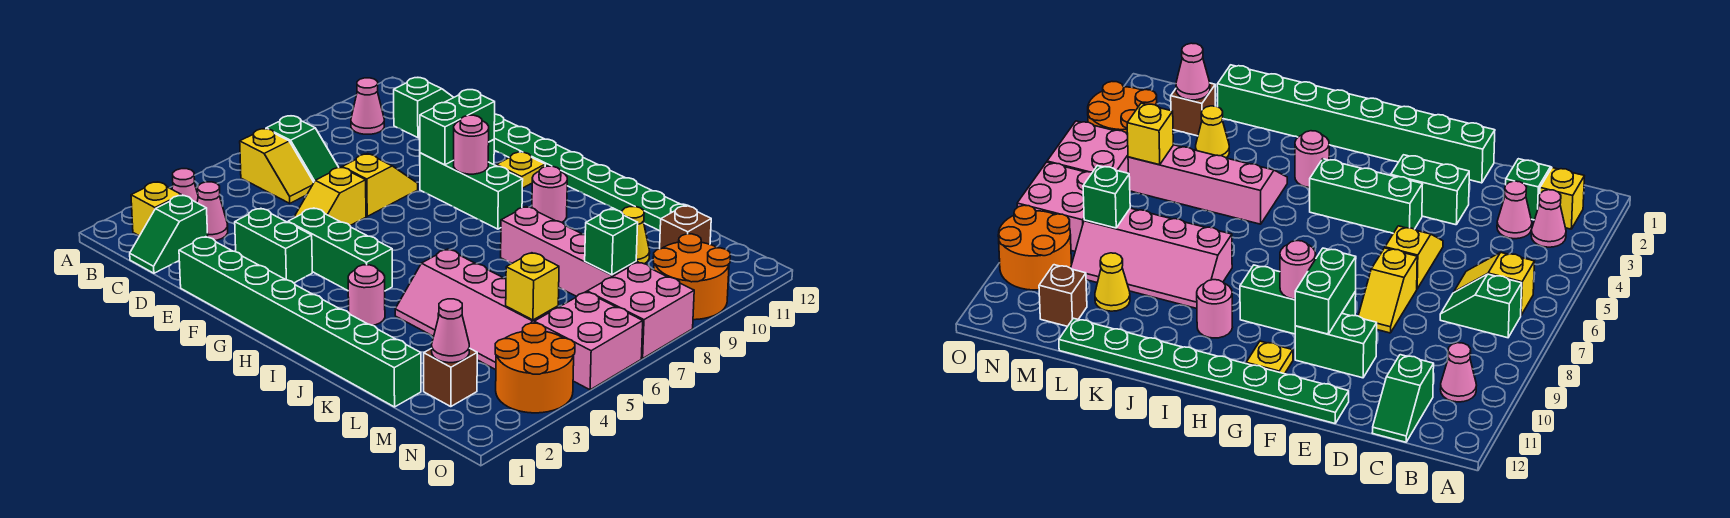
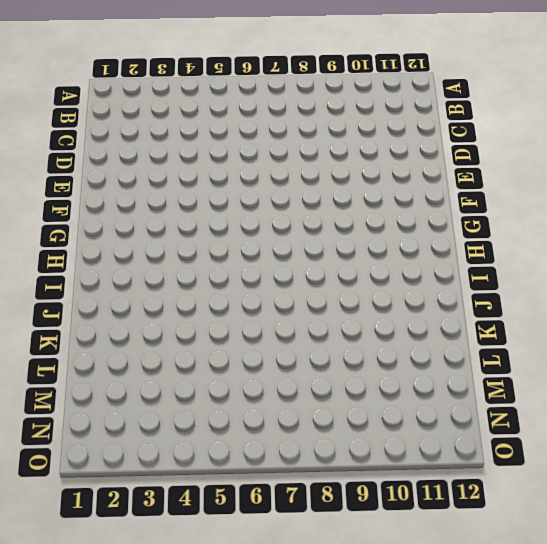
none -> yellow brick B2 level 1
none -> pink cone B3 level 1
none -> yellow slope B6:C6 level 1 top B
none -> green slope B7:C7 level 1 top B

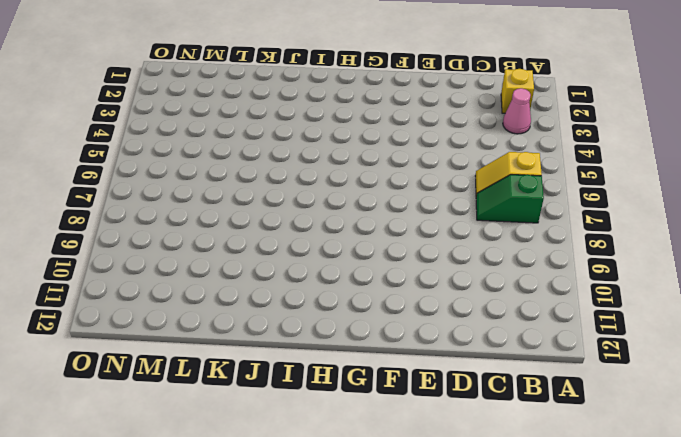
none -> pink cone B10 level 1
none -> green slope C1:C2 level 1 top 2
none -> pink cone C3 level 1
none -> green slope C11:C12 level 1 top 11

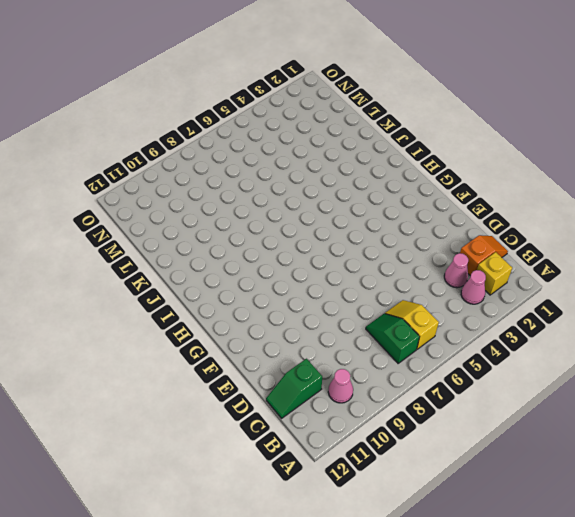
orange slope C1:C2 level 1 top 2 -> green slope C1:C2 level 1 top 2
none -> green brick E1:L1 level 1
none -> green brick E3:F3 level 1
none -> yellow slope E5:E6 level 1 top 6
none -> yellow slope E7:E8 level 1 top 7

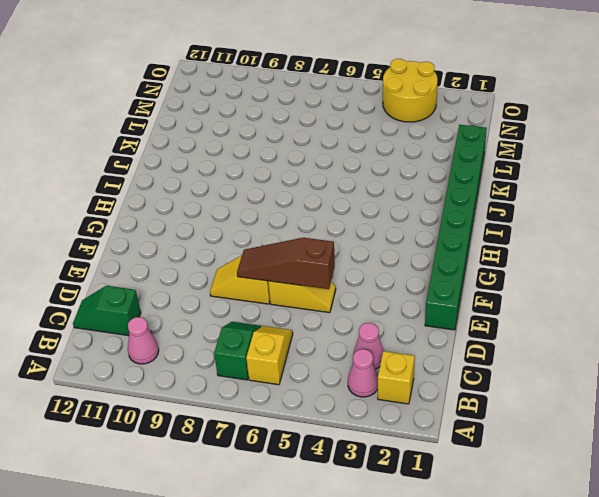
brown slope E5:E7 level 2 top 5 -> none
yellow round brick N3:O4 level 1 -> orange round brick N3:O4 level 1
none -> green slope C1:C2 level 1 top 2
none -> green brick E3:F3 level 1
none -> green brick E10:F10 level 1
none -> green plate E12:L12 level 1

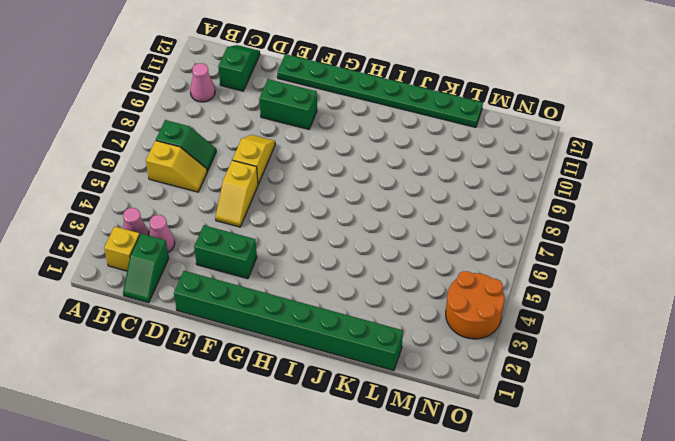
none -> green brick F4:H4 level 1
none -> green brick F9:H9 level 1
none -> yellow plate G11 level 1
none -> pink round brick I3 level 1

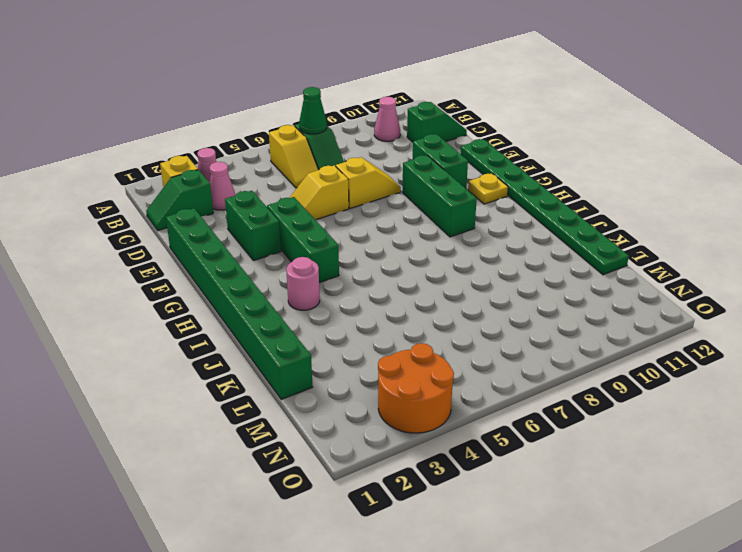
green cone B7 level 2 -> none
none -> pink round brick I10 level 1
none -> pink slope J4:M5 level 1 top 5
none -> pink slope J8:M9 level 1 top 8
none -> yellow cone L3 level 1

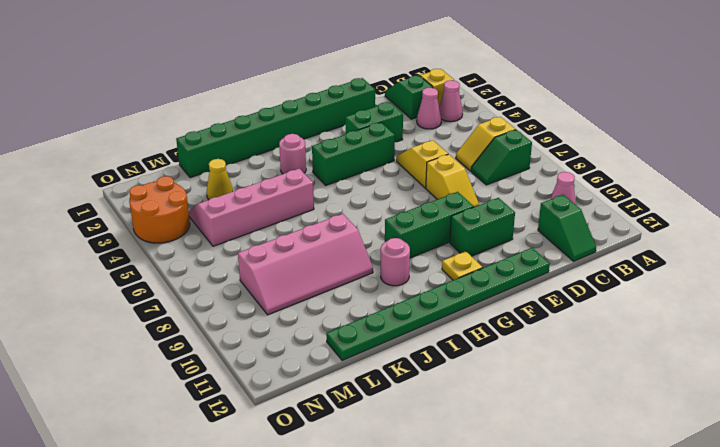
none -> yellow cone L10 level 1
none -> brown brick M2 level 1
none -> brown brick M11 level 1
none -> pink brick N5:O6 level 1

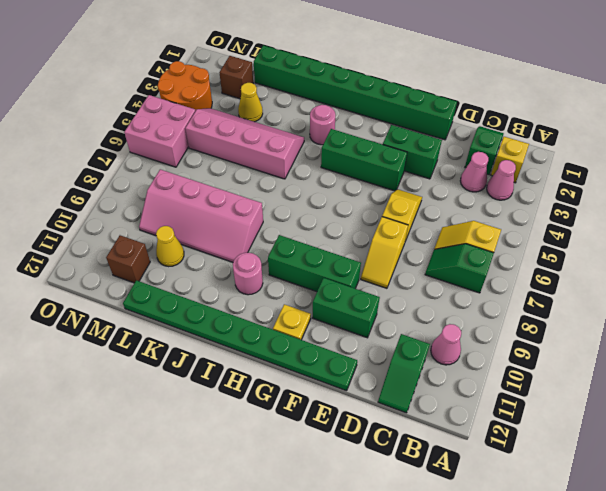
none -> pink brick N7:O8 level 1
none -> orange round brick N9:O10 level 1
none -> green brick F9:F10 level 2
none -> pink round brick G9 level 2

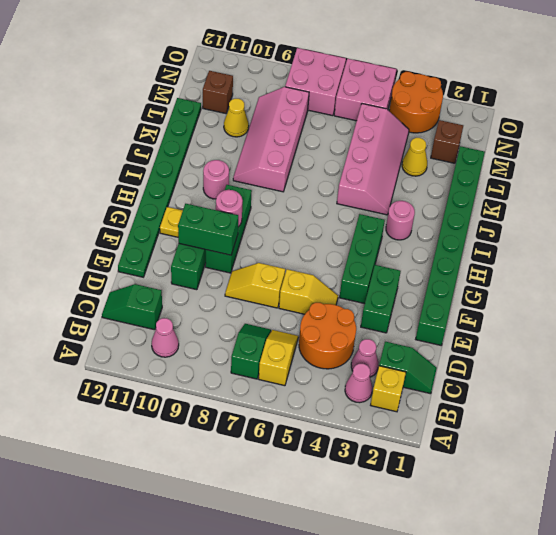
orange round brick C4:D5 level 1 -> orange round brick N9:O10 level 1
none -> pink cone M2 level 2
none -> yellow brick M5 level 2
none -> green brick M8 level 2

